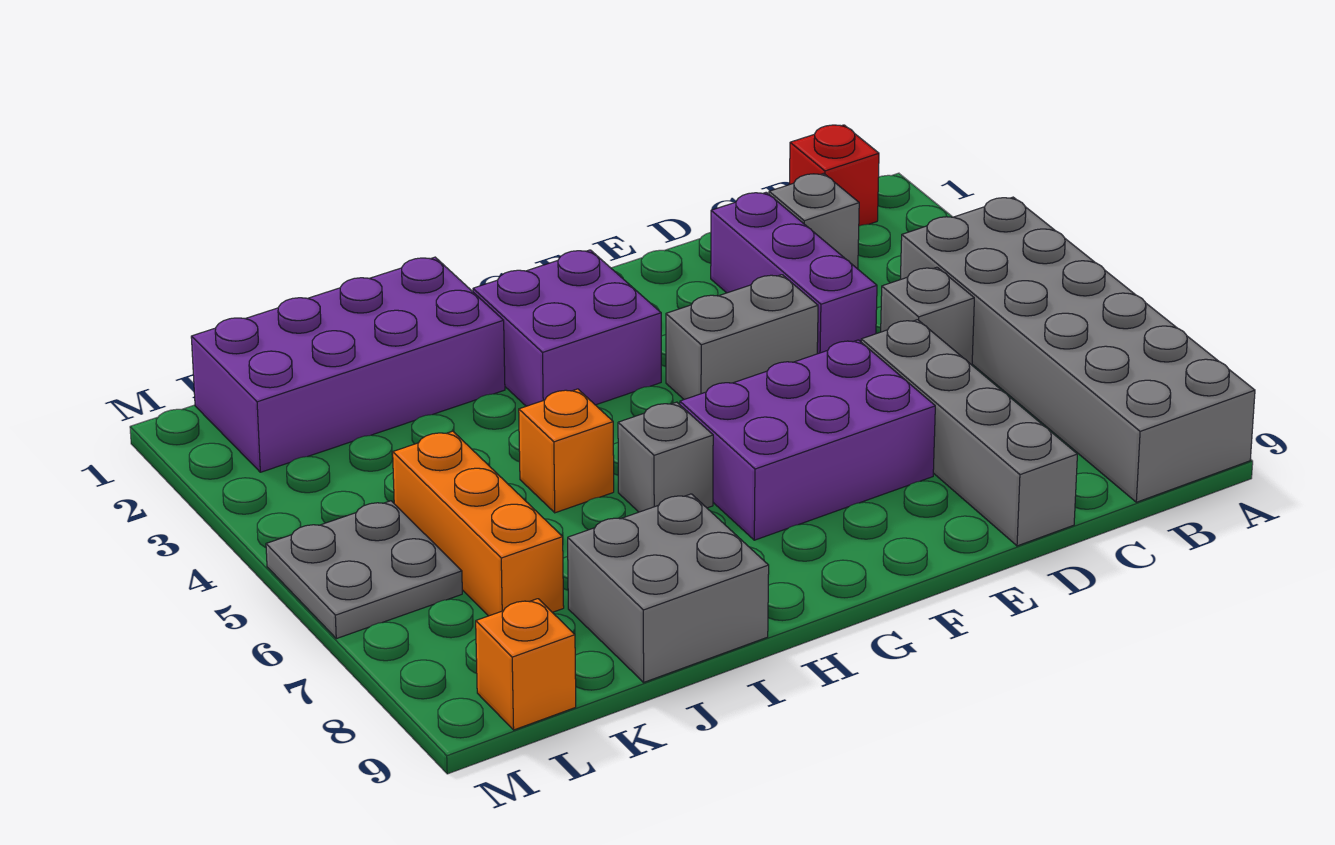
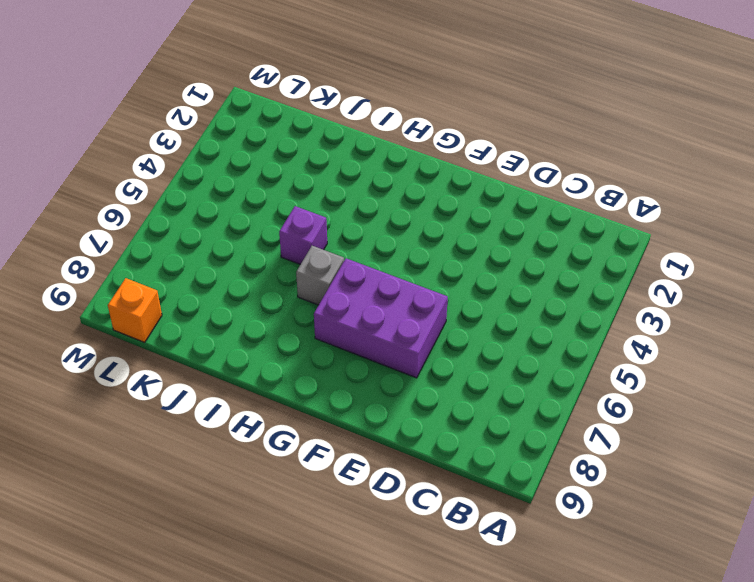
purple brick I5 level 1 -> orange brick I5 level 1
none -> grey brick A4:B9 level 1
none -> red brick B1 level 1
none -> grey brick C2 level 1

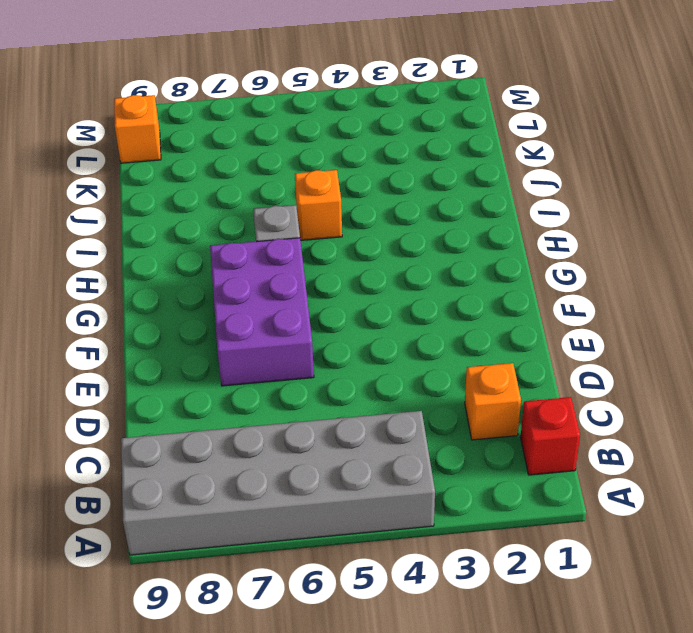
orange brick C2 level 1 -> grey brick C2 level 1
none -> grey brick C5 level 1
none -> purple brick D2:D4 level 1
none -> grey brick D6:D9 level 1

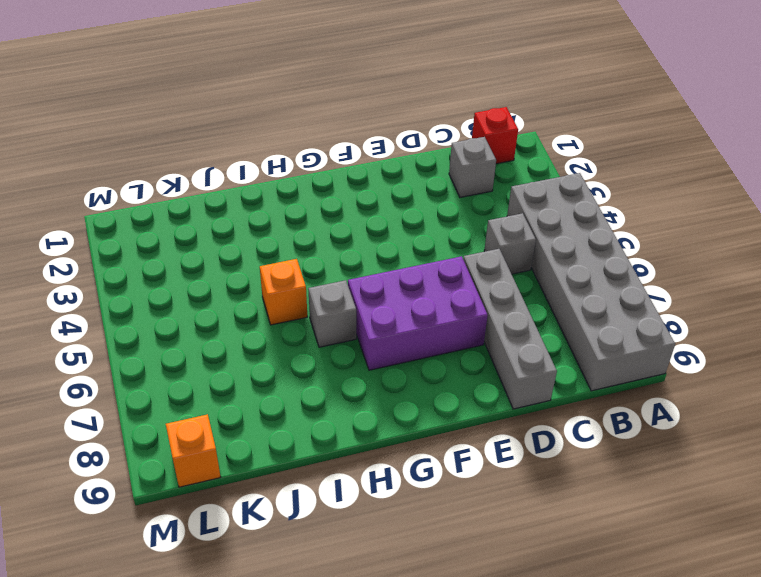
none -> purple brick D2:D4 level 1
none -> grey brick E4:F4 level 1
none -> purple brick G2:H3 level 1

